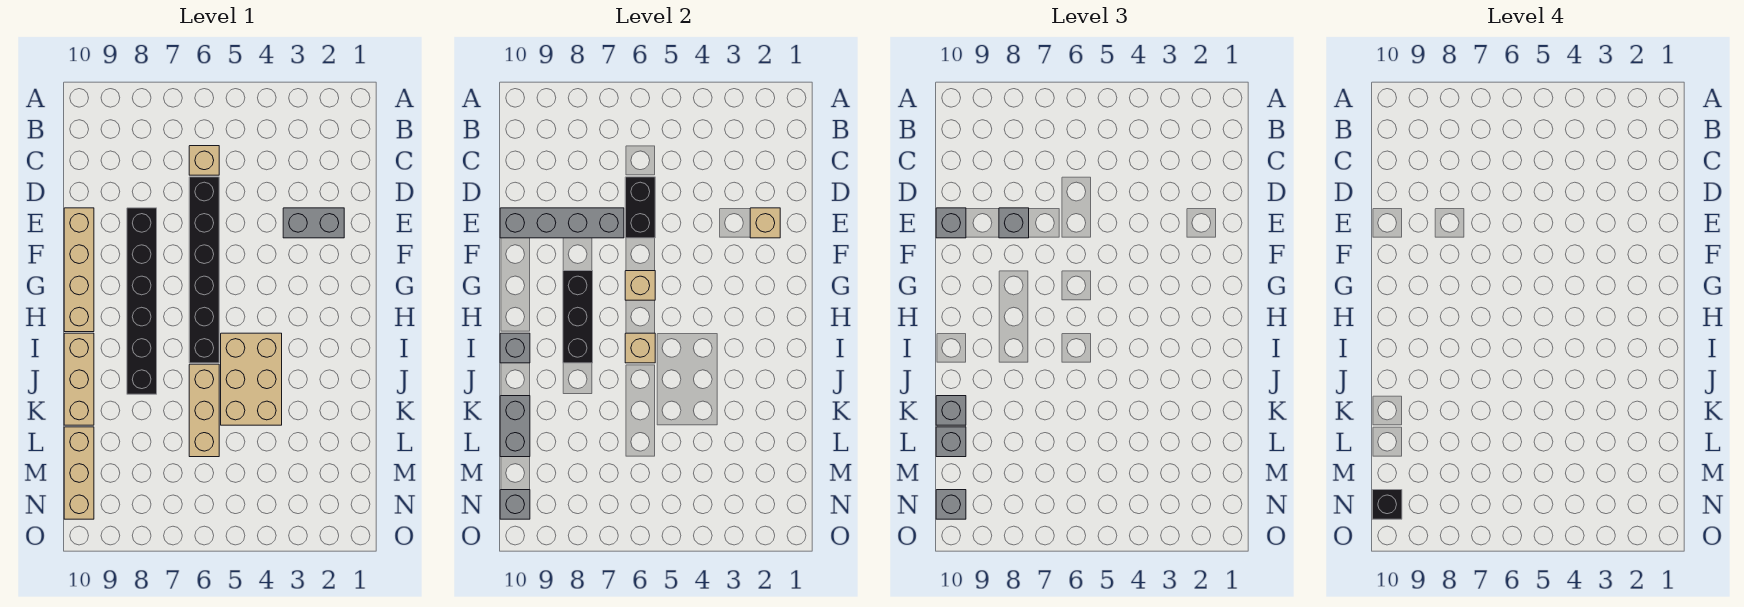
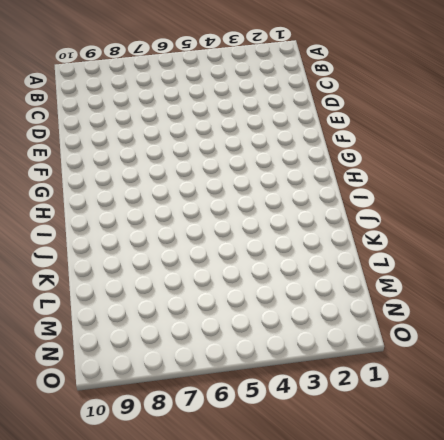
none -> tan brick C6 level 1
none -> black brick D6:I6 level 1
none -> grey brick E2:E3 level 1

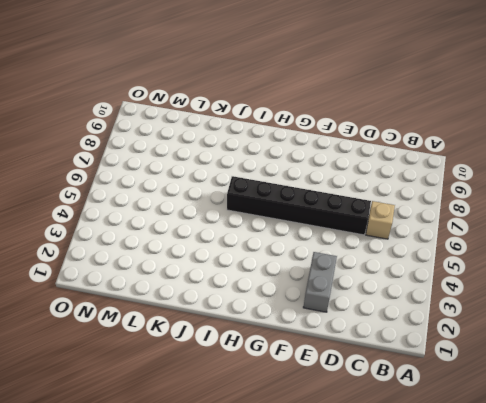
none -> black brick E8:J8 level 1
none -> tan brick E10:H10 level 1
none -> tan brick I4:K5 level 1

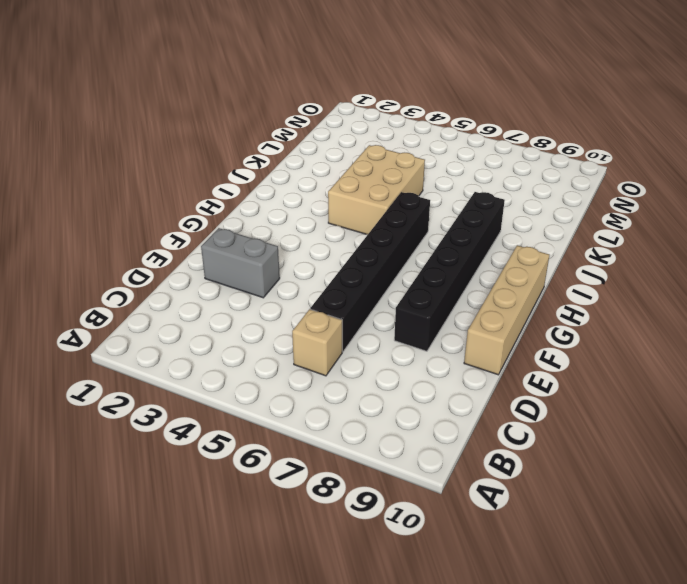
none -> tan brick I10:K10 level 1
none -> tan brick J6:L6 level 1
none -> tan brick L10:N10 level 1

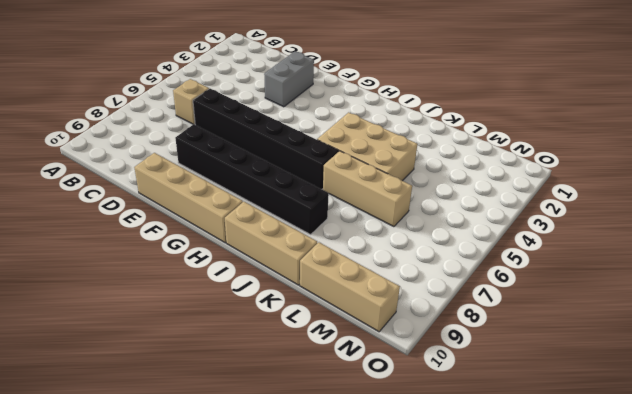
none -> black brick D6:E6 level 2
none -> tan brick E2 level 2
none -> grey brick E7:E10 level 2

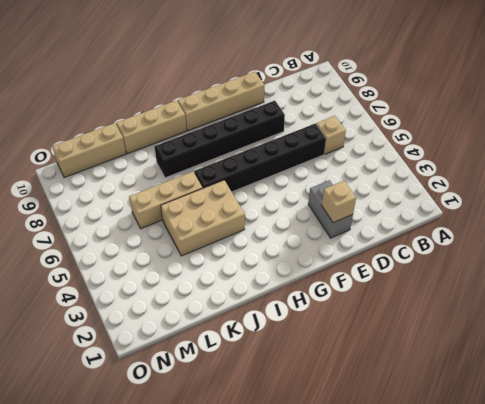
none -> black brick D6:E6 level 2
none -> grey brick E7:E10 level 2
none -> tan brick G6 level 2

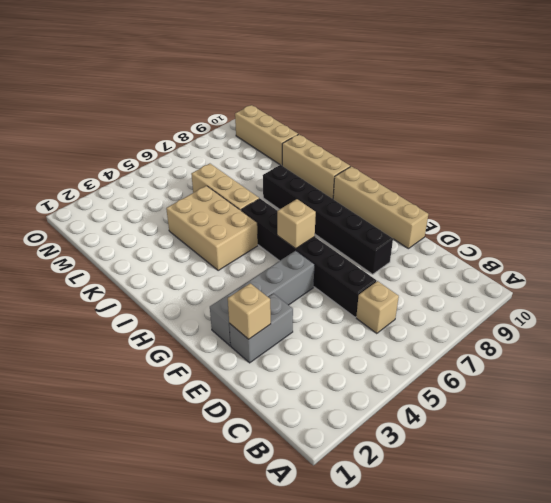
grey brick F2:F5 level 1 -> grey brick E7:E10 level 2
none -> black brick D6:E6 level 2
none -> black brick G8:I8 level 2
none -> tan brick I6 level 2

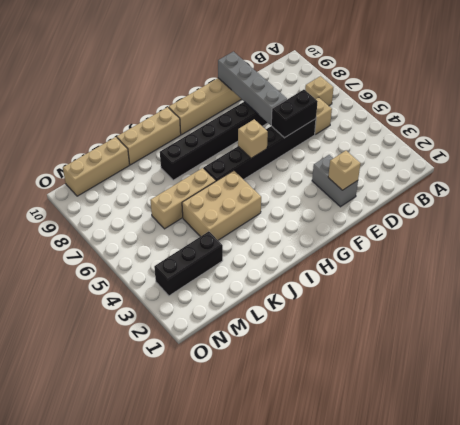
tan brick B7 level 1 -> tan brick I6 level 2
black brick L3:N3 level 1 -> black brick G8:I8 level 2
none -> grey brick I10 level 2
none -> grey brick K10:L10 level 2
none -> grey brick N10 level 2

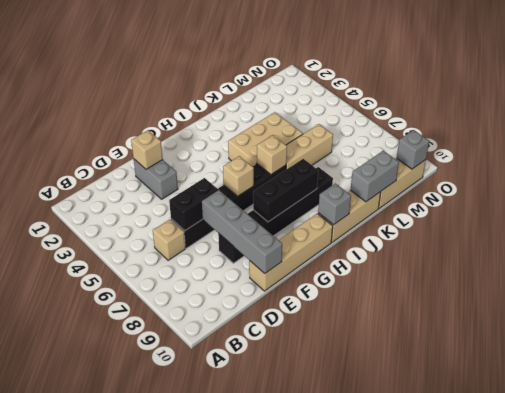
none -> grey brick E8 level 3
none -> grey brick E10 level 3
none -> grey brick K10 level 3

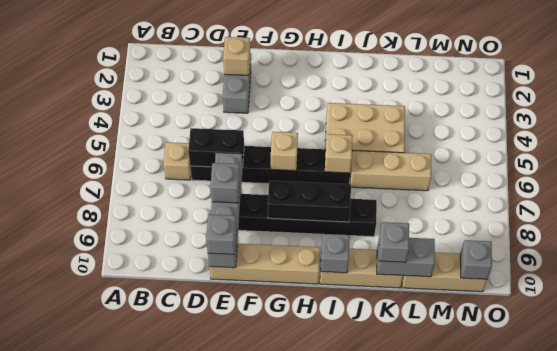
none -> grey brick L10 level 3
none -> grey brick N10 level 3
none -> black brick N10 level 4

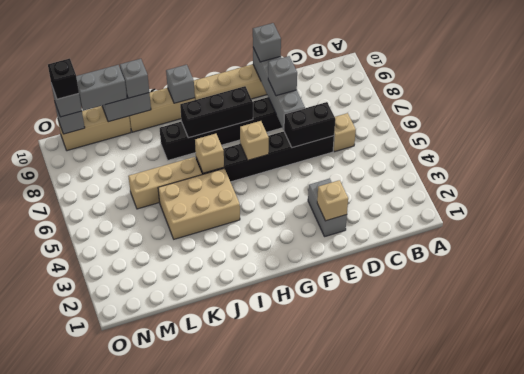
grey brick L10:M10 level 3 -> grey brick L10 level 3

